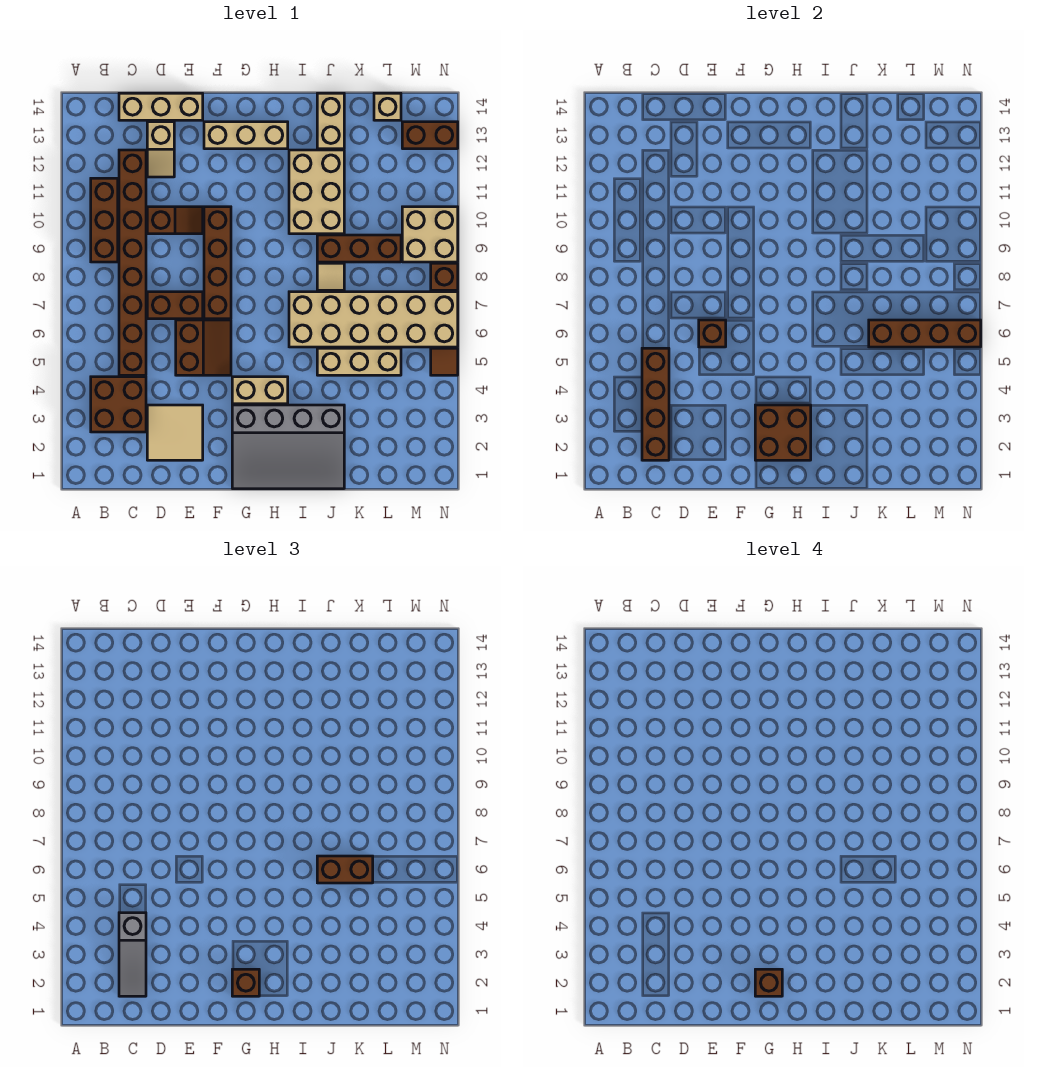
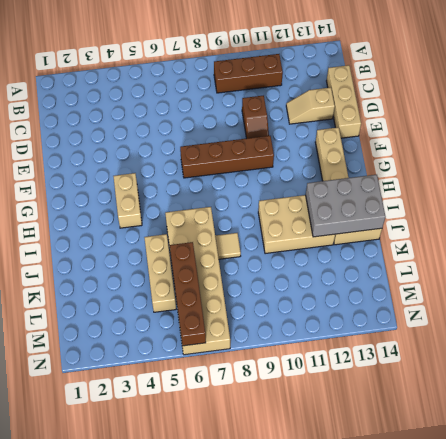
grey brick I12:J14 level 2 -> none
none -> brown brick B3:C4 level 1
none -> brown brick C5:C12 level 1
none -> tan tile D2:E3 level 1
none -> brown brick D7:E7 level 1

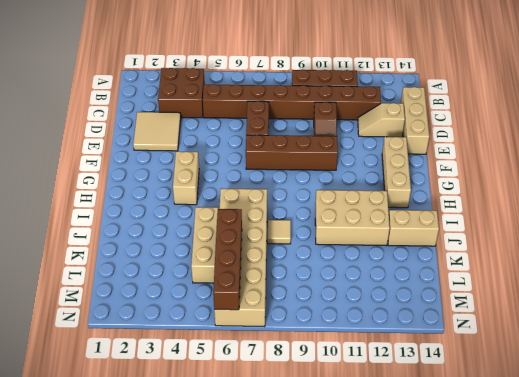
none -> brown slope E5:F6 level 1 top E
none -> grey slope G1:J3 level 1 top 3
none -> brown brick J9:L9 level 1
none -> tan brick L14 level 1

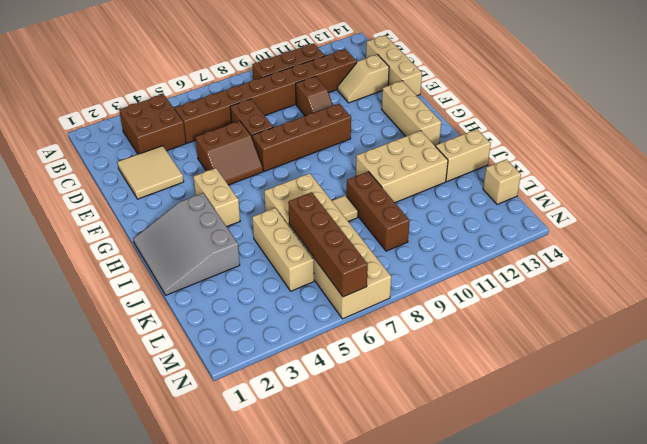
grey slope H1:J3 level 1 top 3 -> grey slope G1:J3 level 1 top 3
none -> tan brick M9:N10 level 1
none -> brown brick M13:N13 level 1
none -> brown tile N5 level 1
none -> brown brick N8 level 1

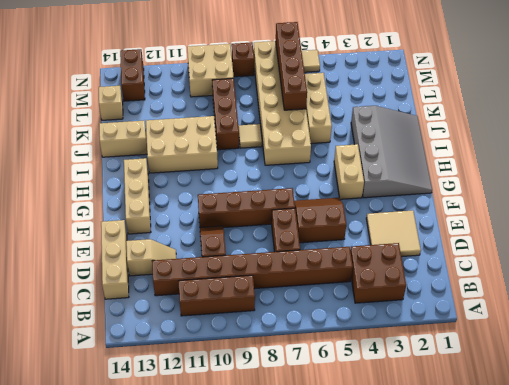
tan tile N5 level 1 -> brown tile N5 level 1
none -> brown brick C2:C5 level 2
none -> brown brick E6 level 2
none -> brown brick G2:H3 level 2
none -> grey slope C2:C4 level 3 top 4

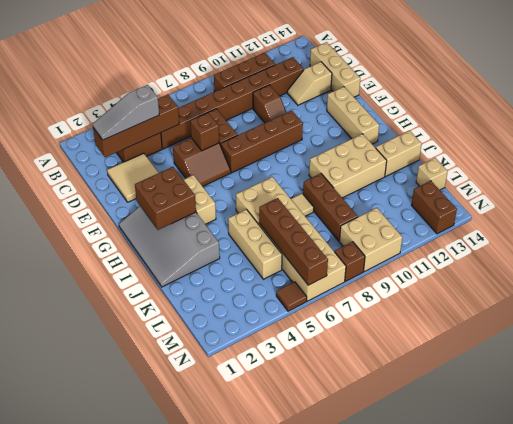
none -> brown brick G2 level 3
none -> brown brick J6:K6 level 3
none -> brown brick G2 level 4

